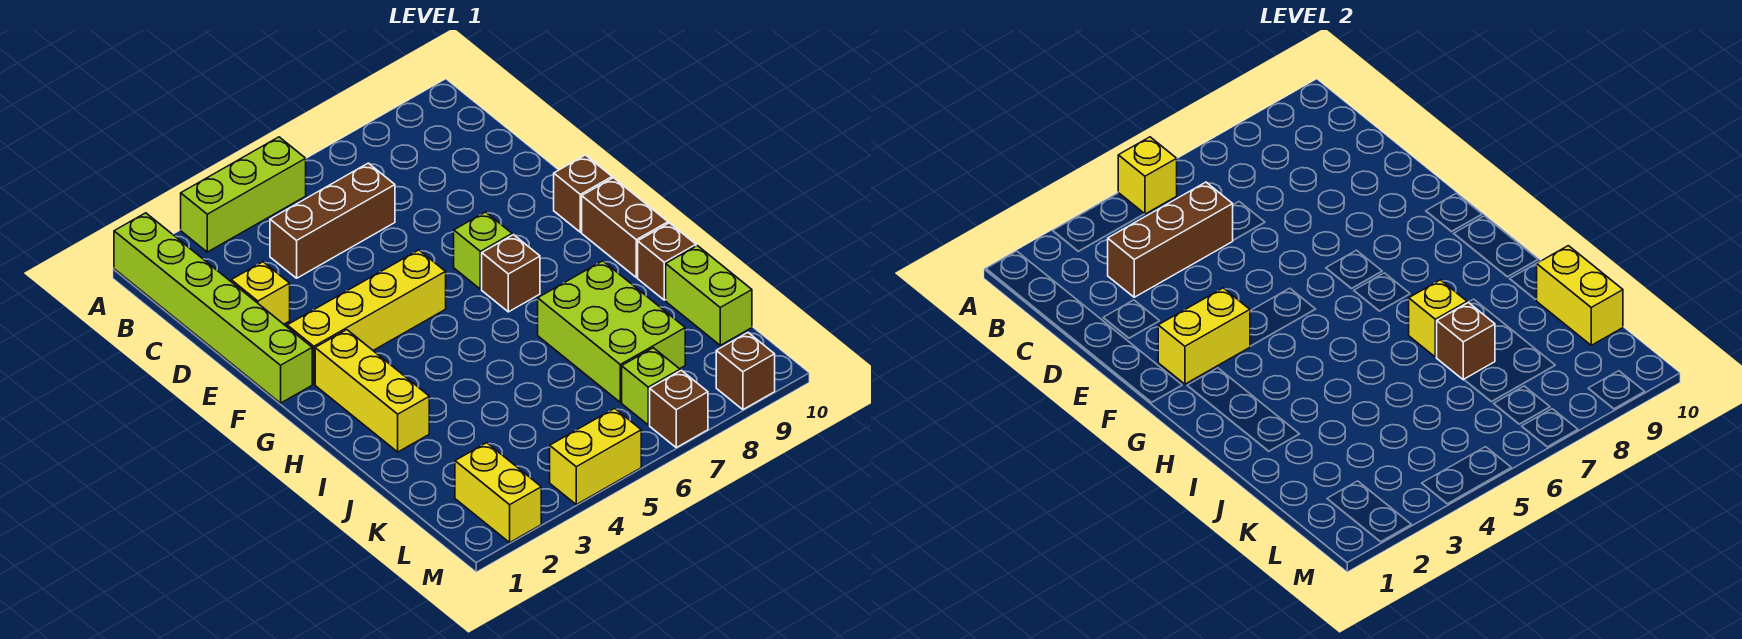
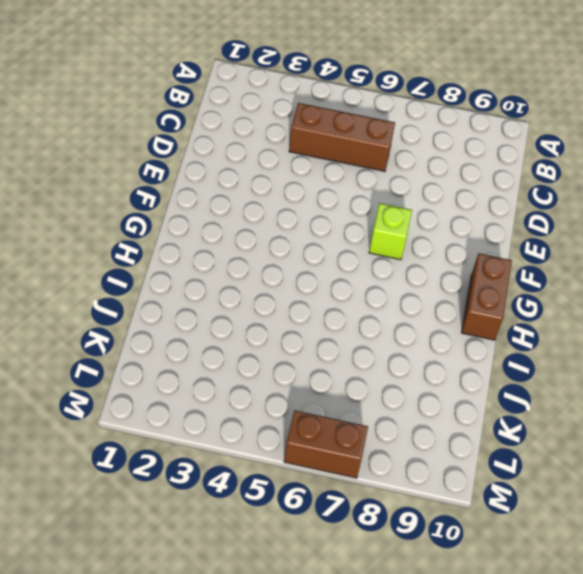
brown brick M6:M7 level 1 -> brown brick M7 level 1
none -> lime brick A1:F1 level 1
none -> lime brick A3:A5 level 1
none -> yellow brick D2 level 1

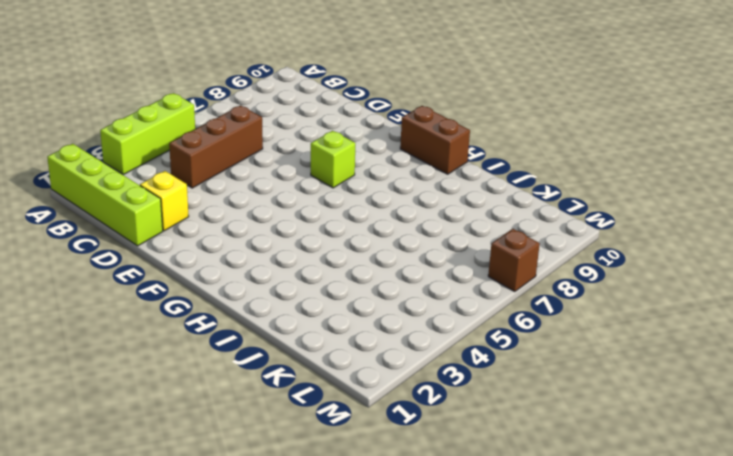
lime brick A1:D1 level 1 -> lime brick A1:F1 level 1
none -> yellow brick F2:F5 level 1
none -> brown brick F10 level 1
none -> yellow brick G2:I2 level 1

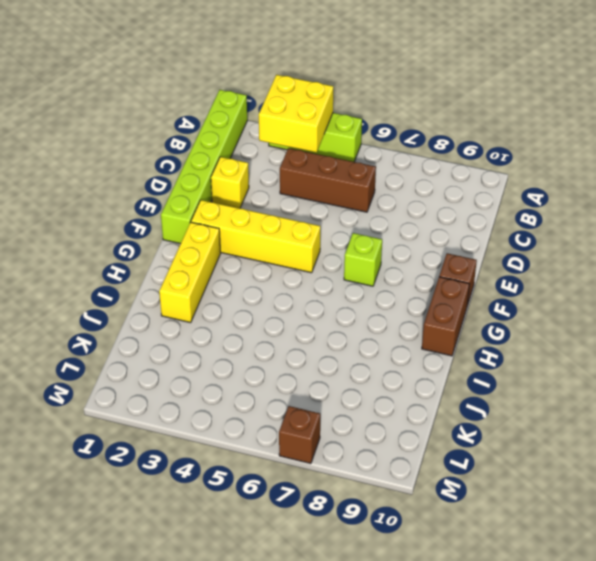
yellow brick A3:B4 level 2 -> none
none -> brown brick G7 level 1
none -> lime brick I7:K8 level 1
none -> brown brick I10 level 1

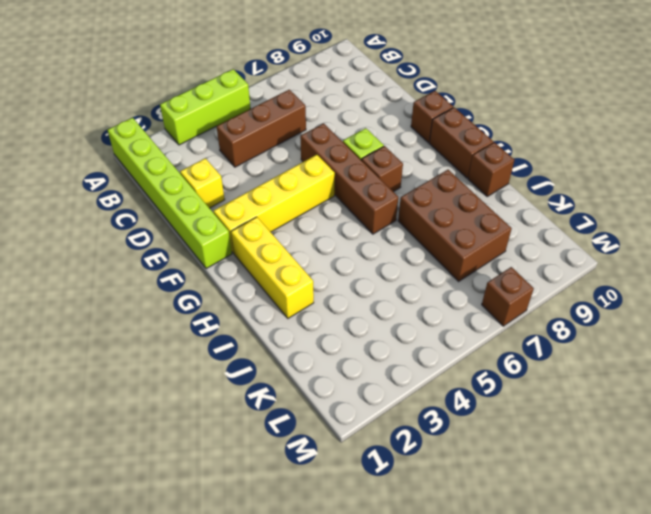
brown brick E6:H6 level 1 -> none
brown brick I7:K8 level 1 -> lime brick I7:K8 level 1
none -> lime brick J10:K10 level 1
none -> yellow brick L2:M2 level 1
none -> lime brick L7 level 1

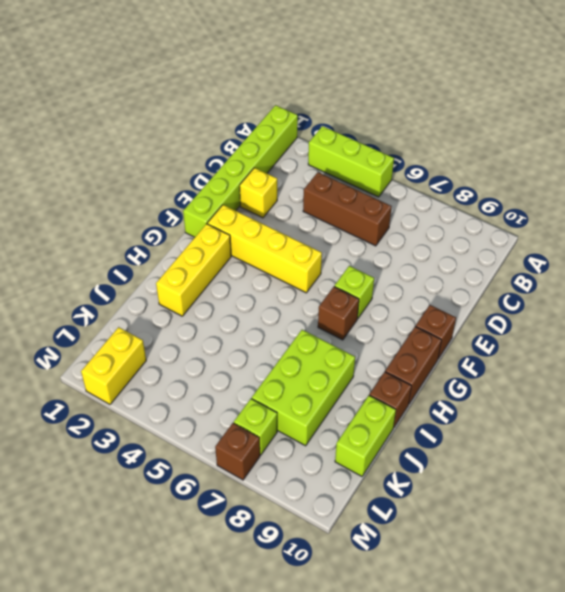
none -> yellow brick M4:M5 level 1
none -> brown brick M9 level 1
none -> yellow brick A5 level 2

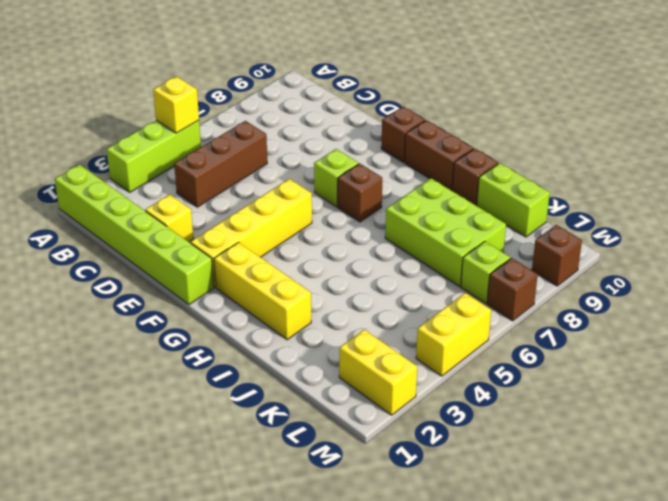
none -> brown brick C3:C5 level 2
none -> yellow brick F2:F3 level 2
none -> yellow brick I7 level 2

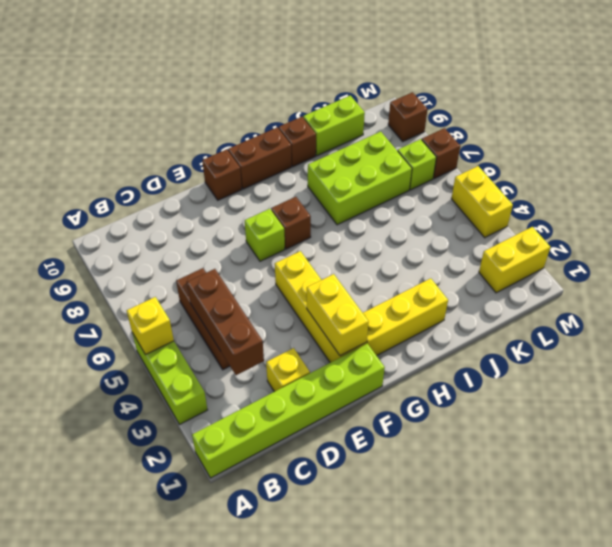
none -> yellow brick I7 level 2
none -> brown brick J7 level 2
none -> yellow brick J10:K10 level 2

